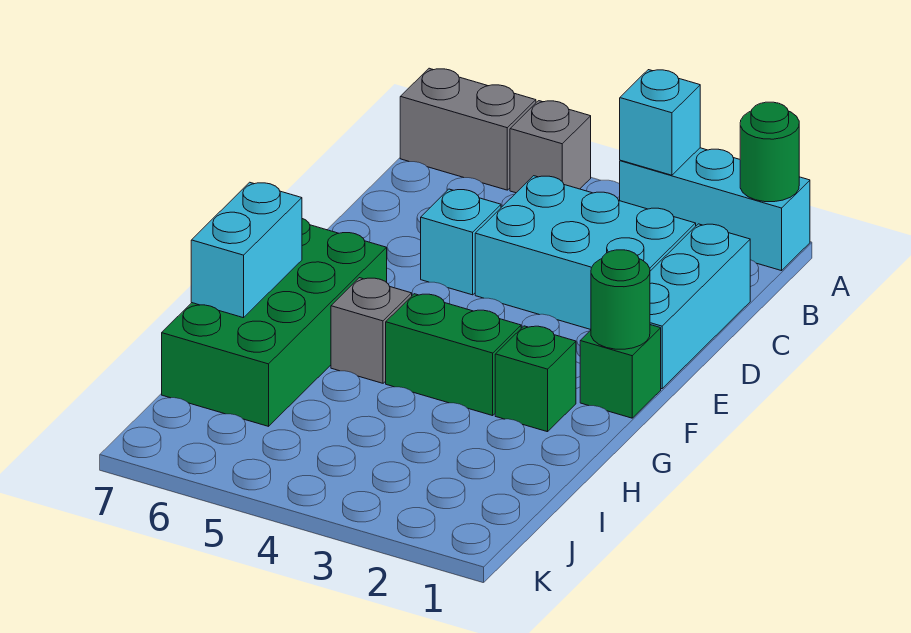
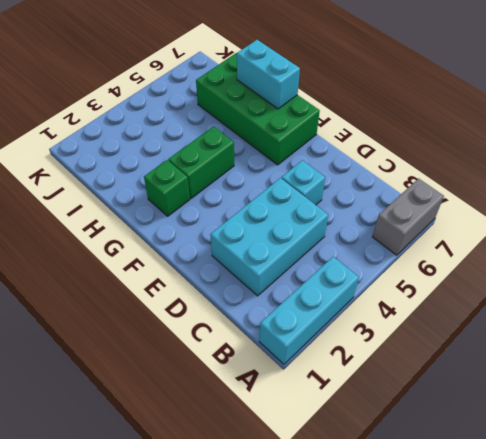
none -> grey brick A5 level 1
none -> cyan brick C1:E1 level 1
none -> green brick F1 level 1

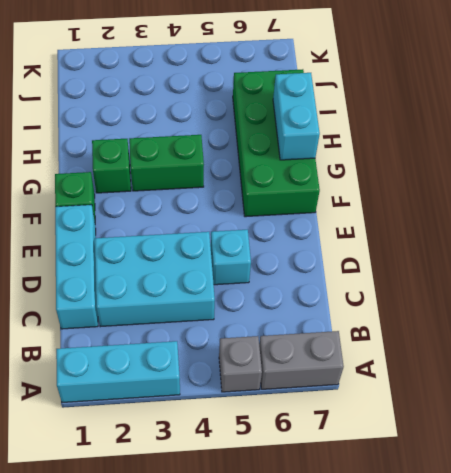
none -> grey brick G5 level 1
none -> green round brick A1 level 2
none -> cyan brick A3 level 2

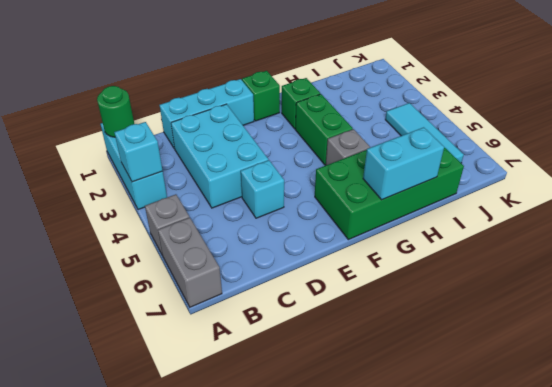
cyan tile J4:J6 level 1 -> none
none -> green round brick F1 level 2

